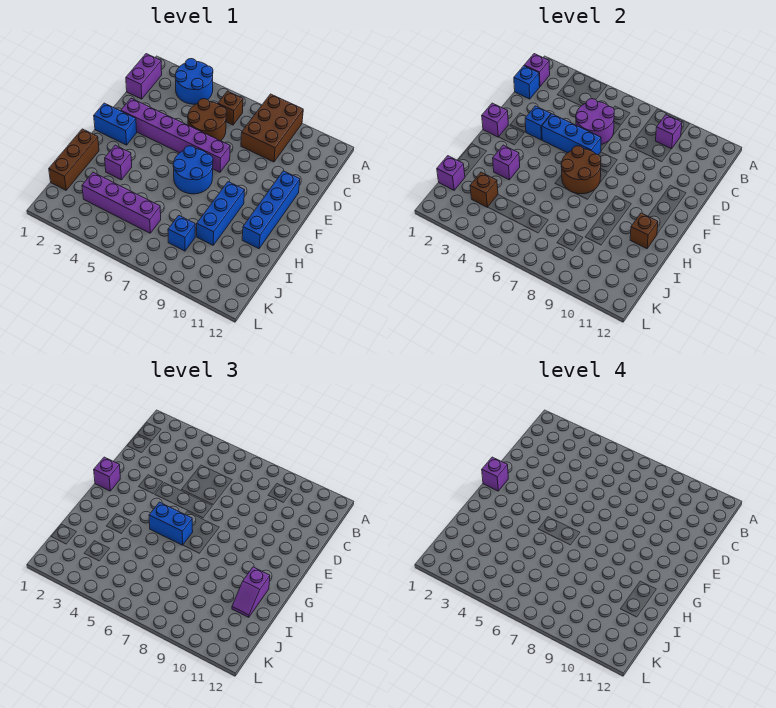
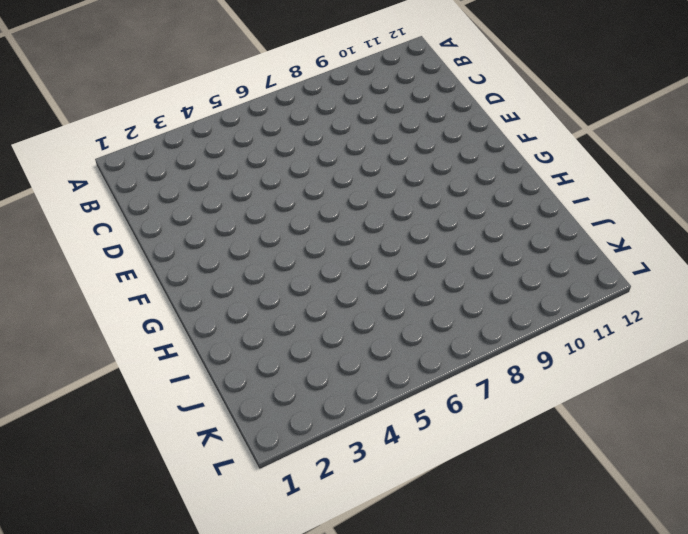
none -> blue round brick A3:B4 level 1
none -> brown brick A8:C9 level 1
none -> purple brick B1:C1 level 1
none -> brown brick B6 level 1

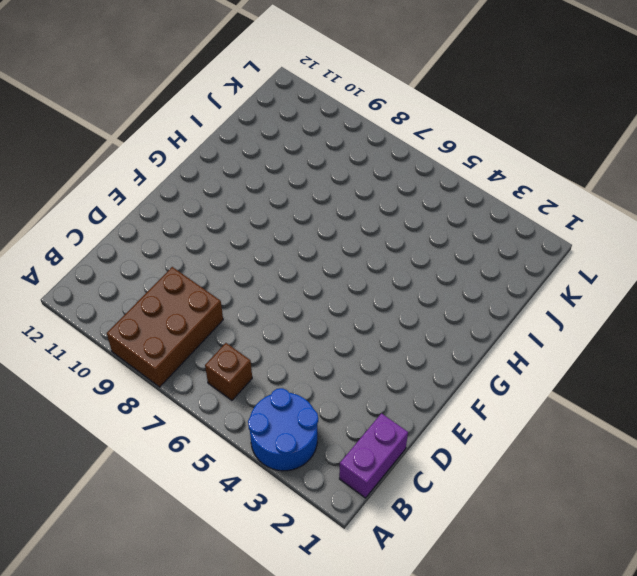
none -> brown round brick C5:D6 level 1
none -> purple brick E2:E7 level 1
none -> blue brick E11:H11 level 1
none -> blue brick F1:F2 level 1

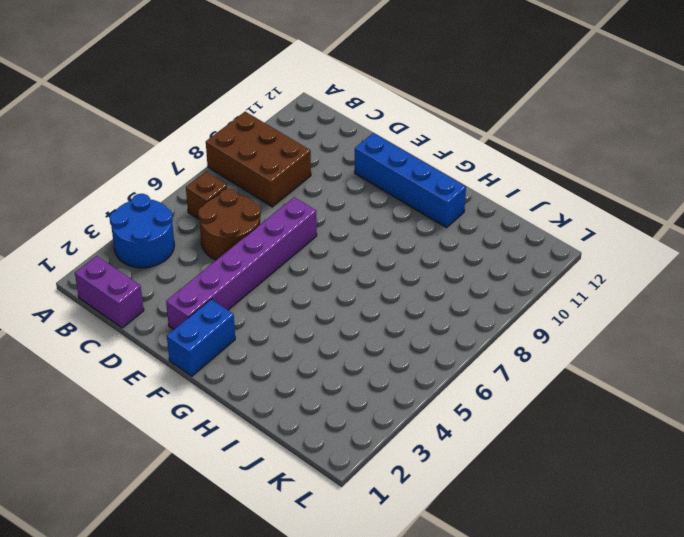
none -> blue round brick F6:G7 level 1
none -> blue brick G9:I9 level 1
none -> brown brick H1:J1 level 1
none -> purple brick H3 level 1

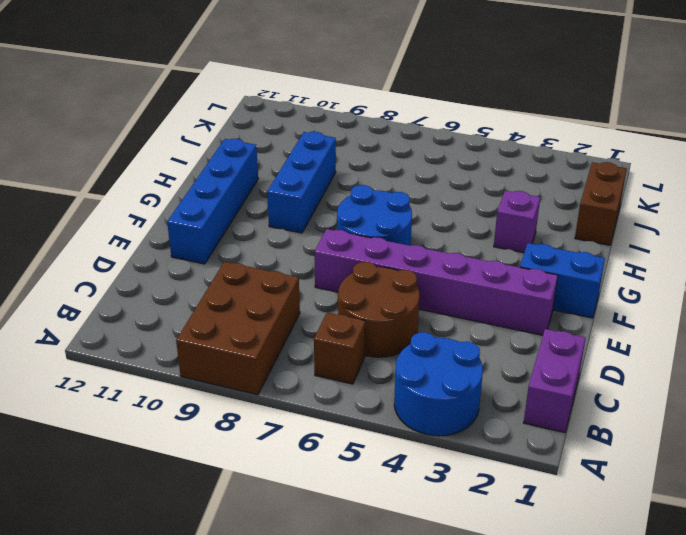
brown brick I1:J1 level 1 -> brown brick H1:J1 level 1
none -> purple brick J3:J6 level 1
none -> blue brick J8 level 1
none -> purple brick B1 level 2
none -> purple brick B9 level 2

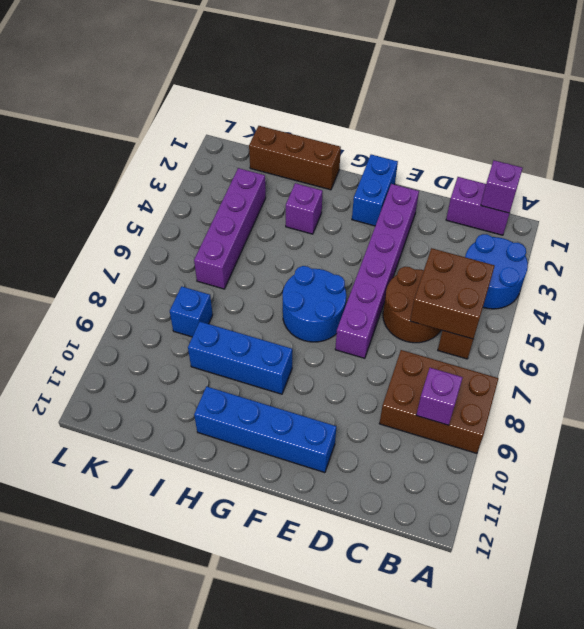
brown brick B5:C6 level 2 -> purple round brick C5:D6 level 2
none -> blue brick C1 level 2
none -> blue brick E3 level 2
none -> blue brick E4:E6 level 2
none -> purple brick F1 level 2

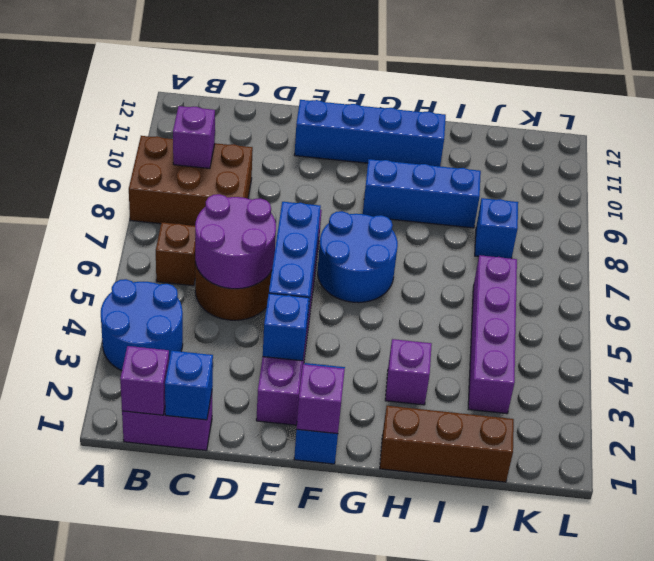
none -> brown round brick F6:G7 level 2
none -> purple brick H3 level 2
none -> brown brick H11 level 2
none -> purple brick J1 level 2

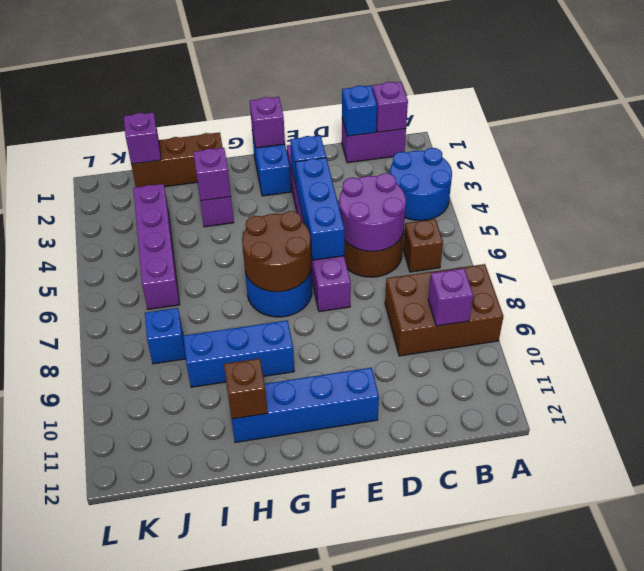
none -> brown brick J3 level 2
none -> purple brick F1 level 3
none -> blue brick G5:G6 level 3
none -> purple slope H11:I11 level 3 top H

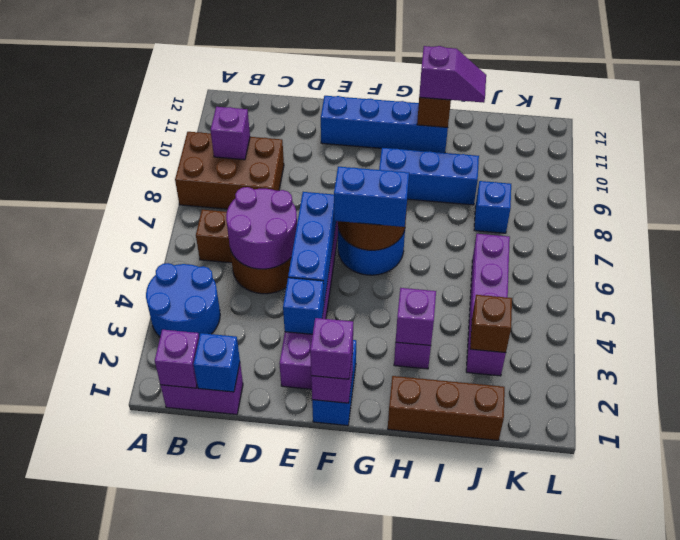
blue brick F6:G6 level 3 -> blue brick G5:G6 level 3
none -> purple brick J1 level 2
none -> purple brick F1 level 4

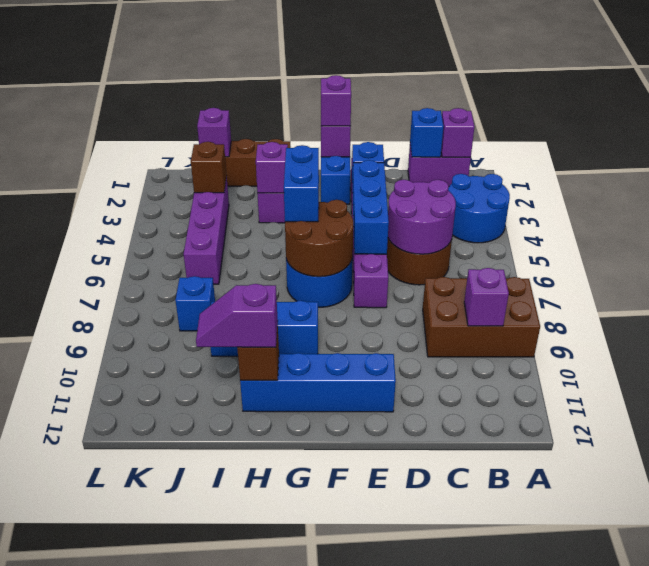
none -> brown brick B6 level 1
none -> purple brick F1 level 4

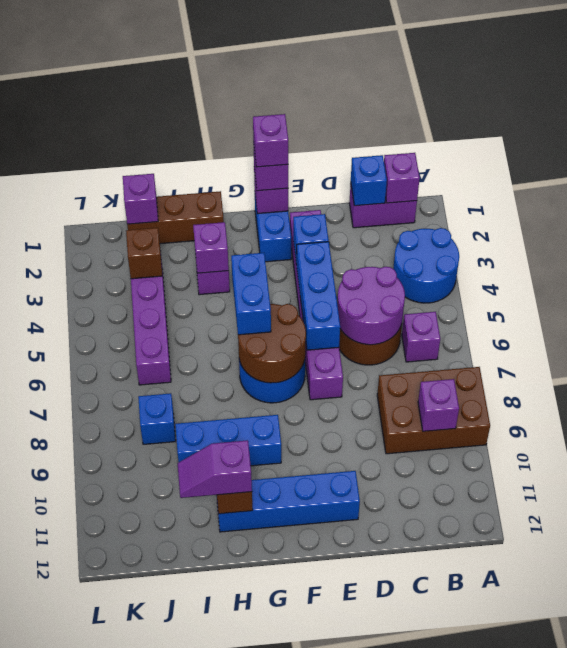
purple brick B6 level 1 -> brown brick B6 level 1

